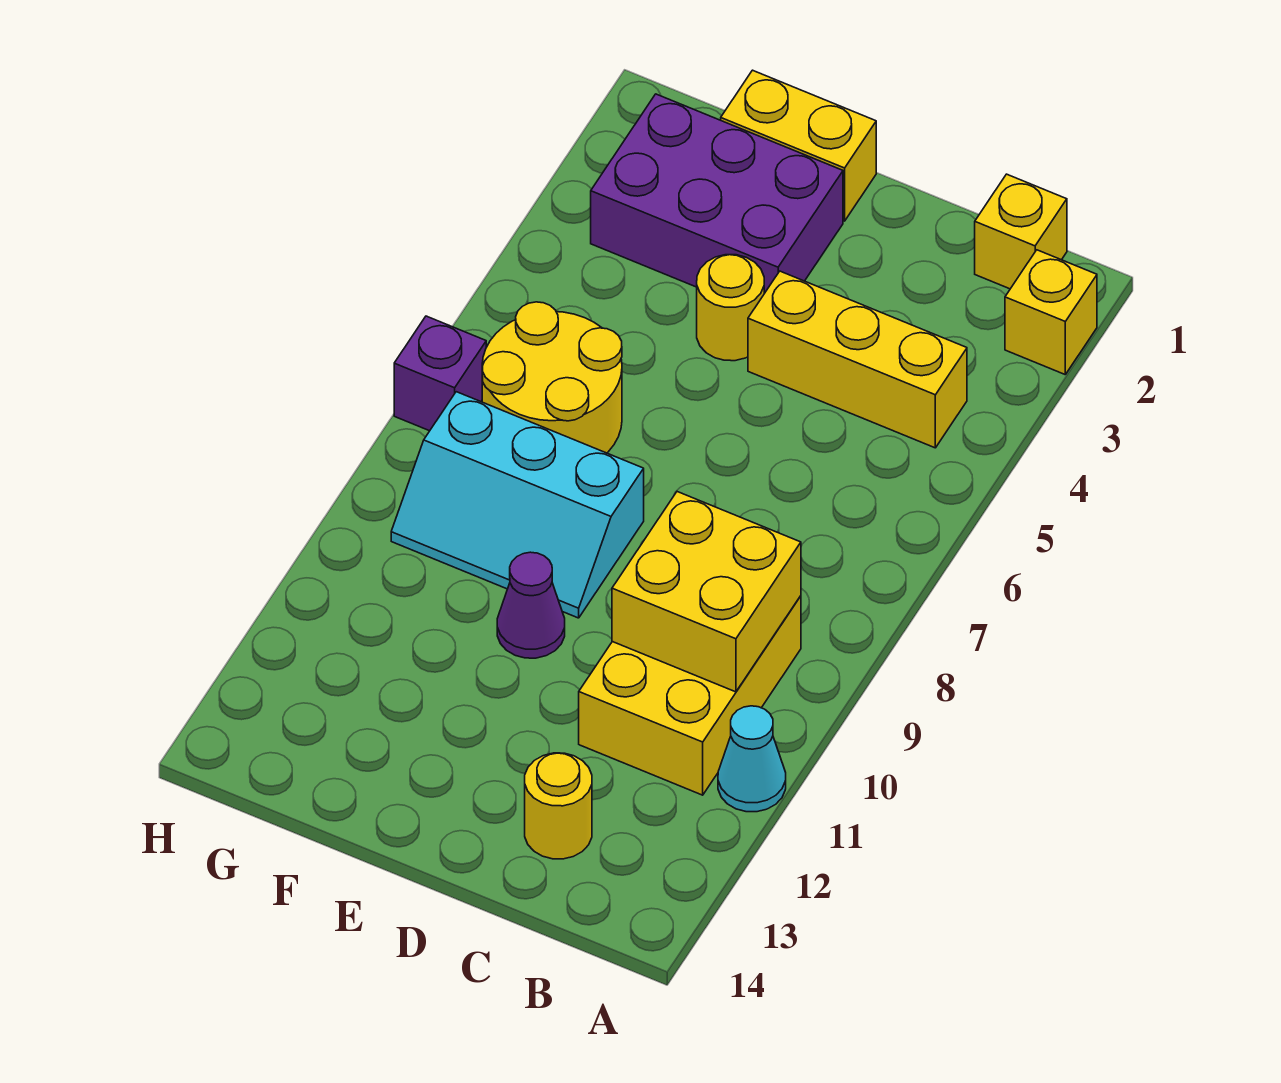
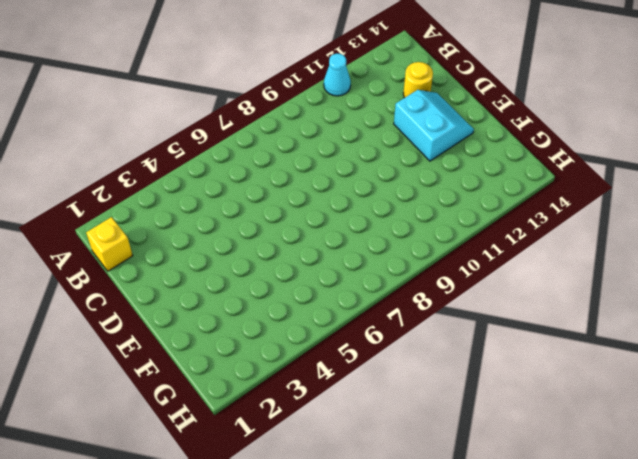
cyan slope D12:E13 level 1 top 12 -> none
none -> yellow brick A2 level 1
none -> yellow brick B4:D4 level 1
none -> yellow brick B9:C11 level 1

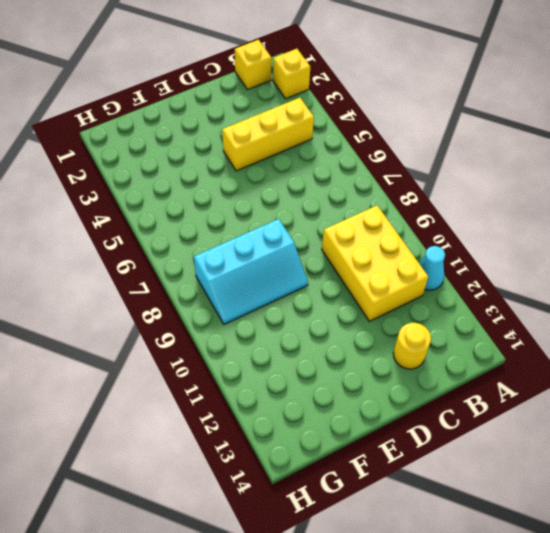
none -> yellow brick E1:F1 level 1
none -> purple brick E2:G3 level 1
none -> yellow round brick E4 level 1

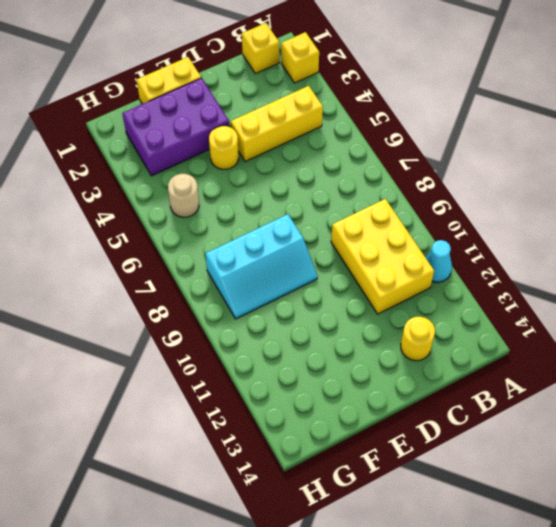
tan round brick G5 level 1 -> none
none -> purple cone E10 level 1
none -> yellow round brick F6:G7 level 1
none -> purple brick H7 level 1

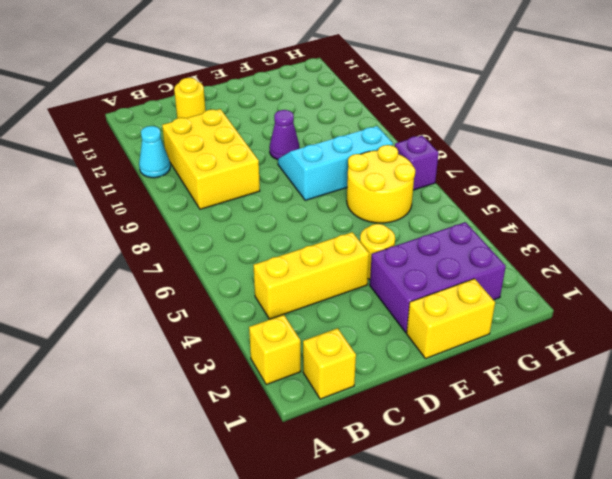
none -> yellow brick B9:C10 level 2

